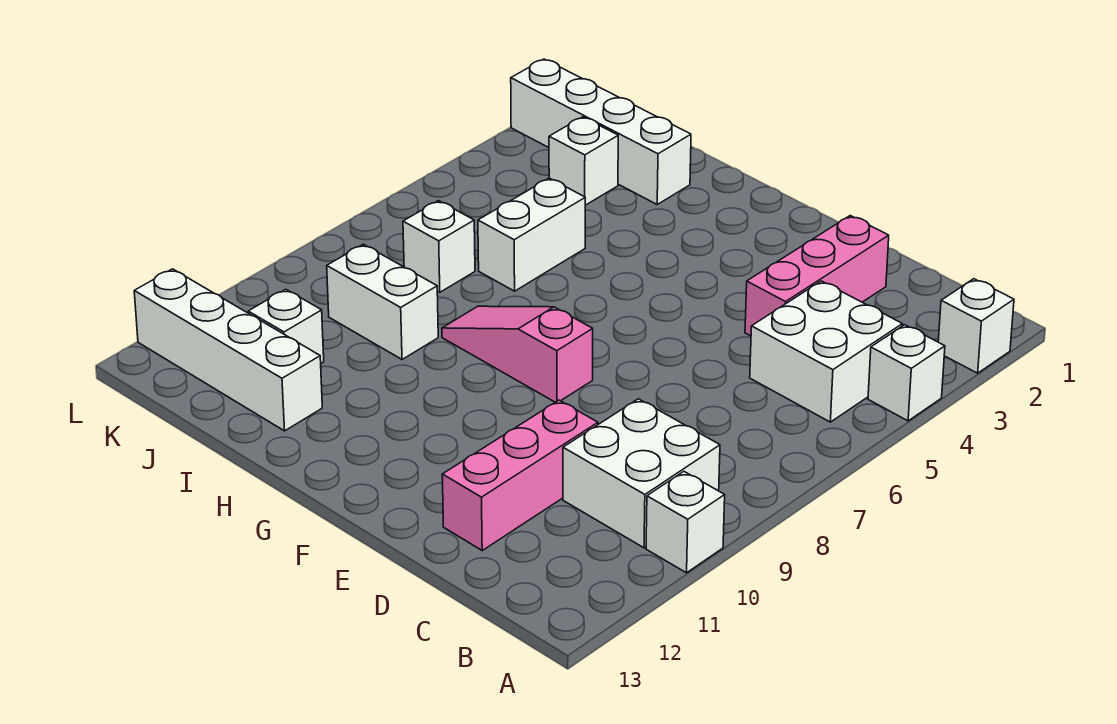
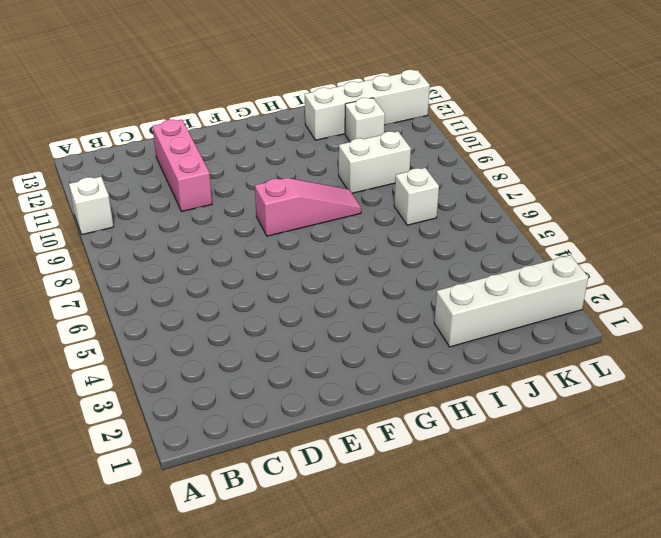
none -> white brick A2 level 1
none -> white brick A4 level 1
none -> white brick B4:C5 level 1

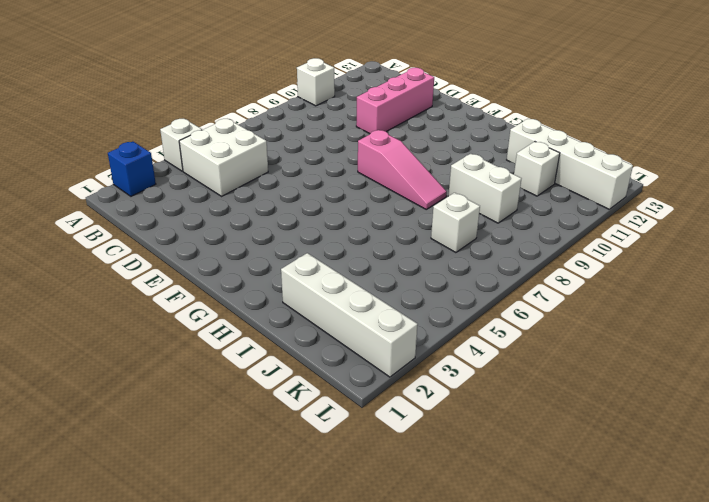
blue brick A2 level 1 -> white brick A2 level 1
none -> white brick B9:C10 level 1
none -> pink brick D2:D4 level 1
none -> white brick I5:I6 level 1

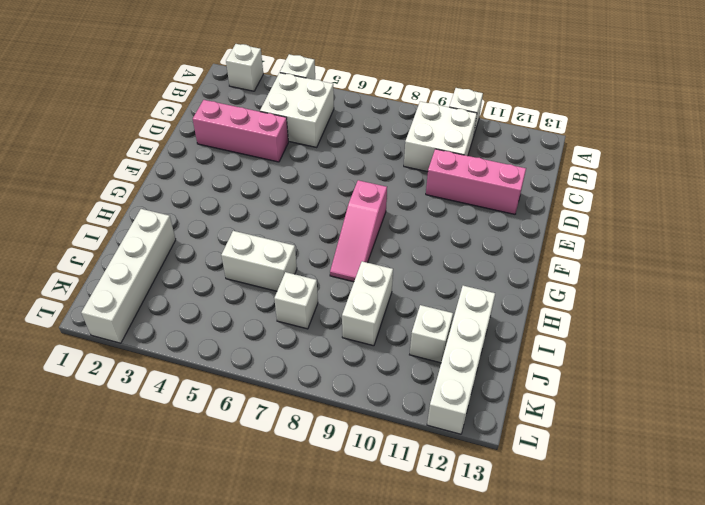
none -> white brick J3 level 1

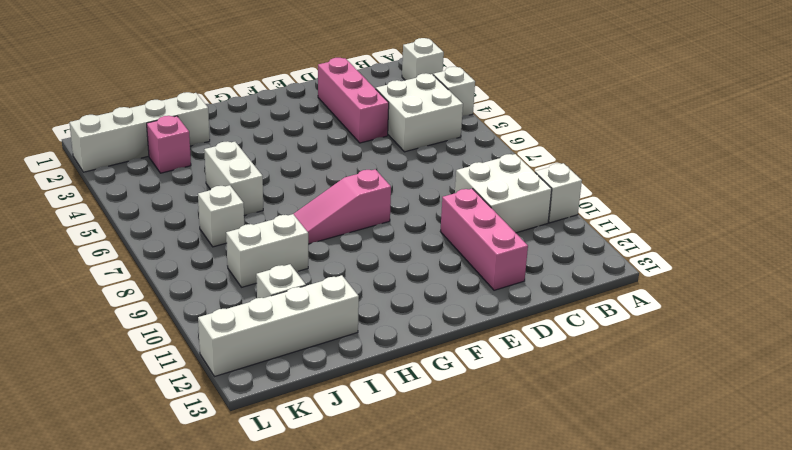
pink brick J3 level 1 -> white brick J3 level 1

